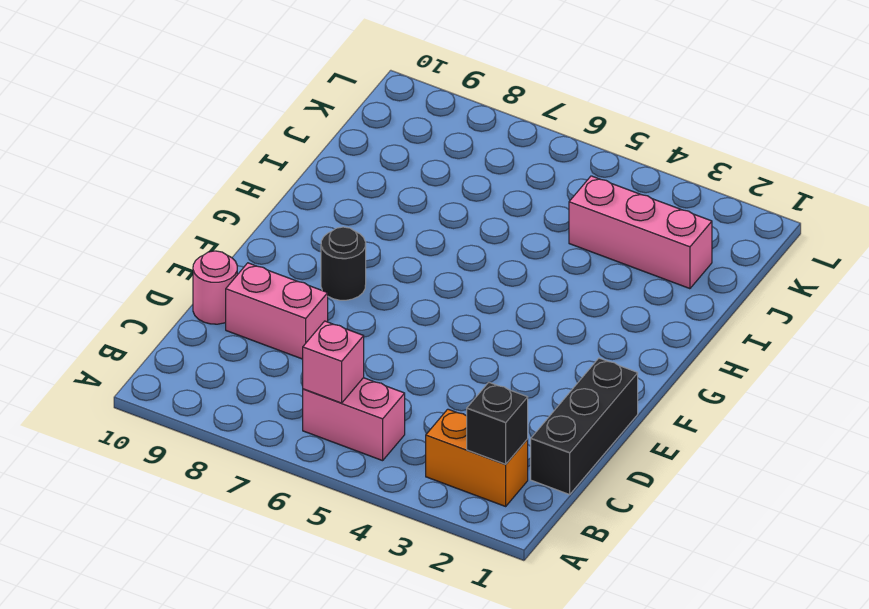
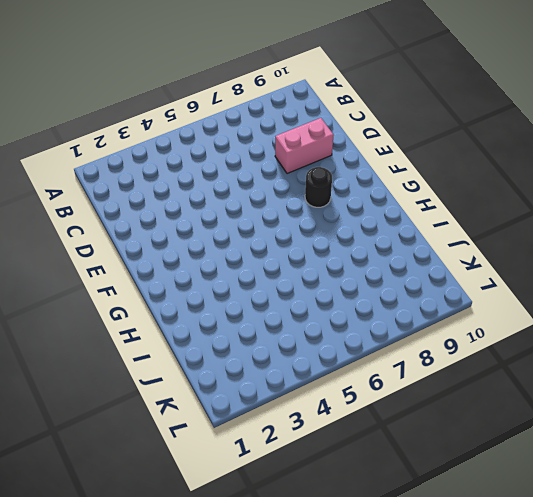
none -> orange brick B2:B3 level 1
none -> pink brick B5:B6 level 1

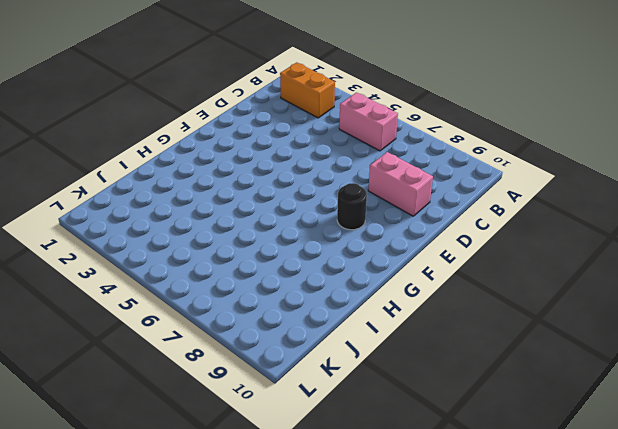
none -> black brick C1:E1 level 1
none -> pink round brick D10 level 1

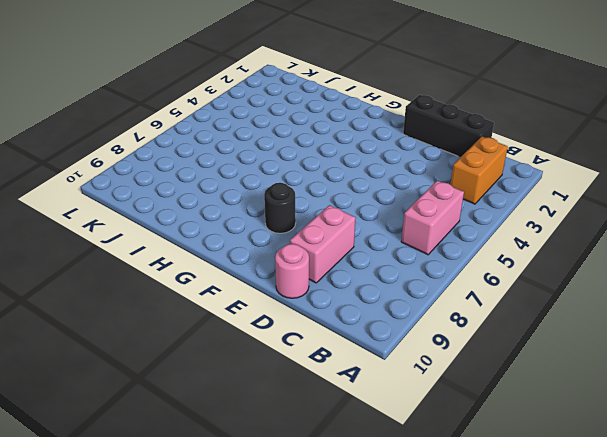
none -> pink brick J2:J4 level 1
none -> black brick B2 level 2

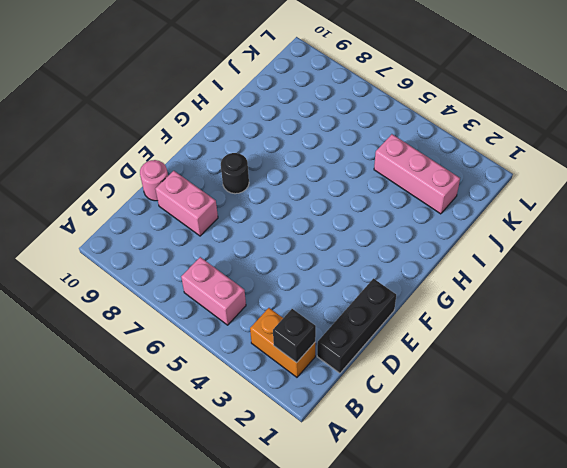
none -> pink brick B6 level 2

